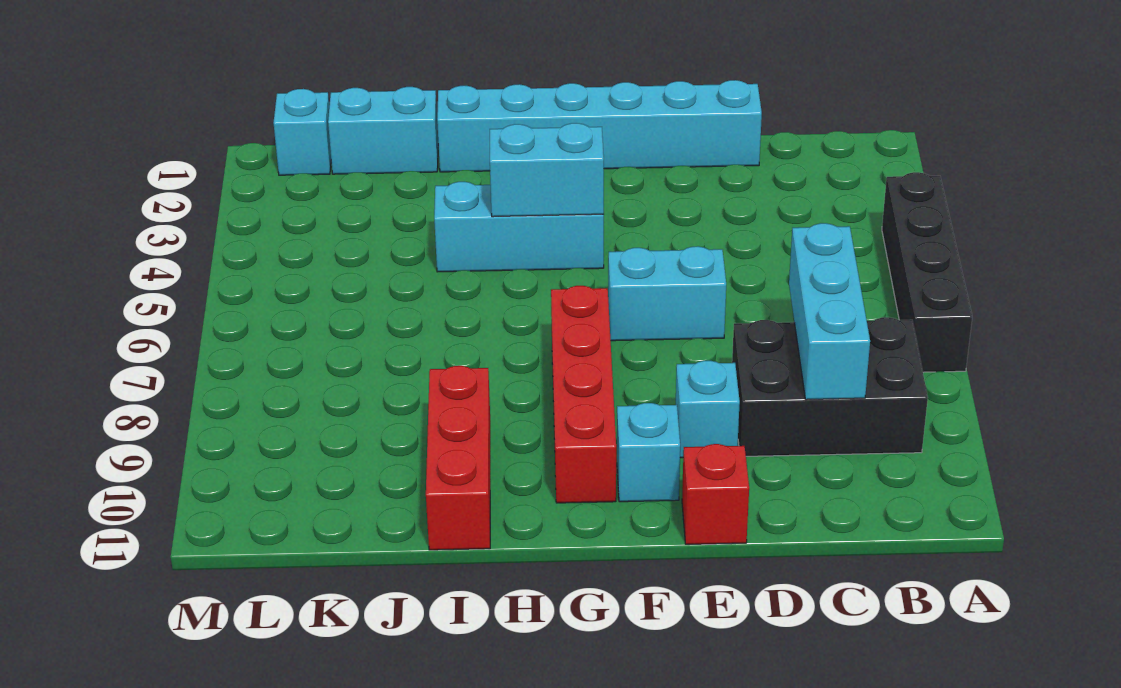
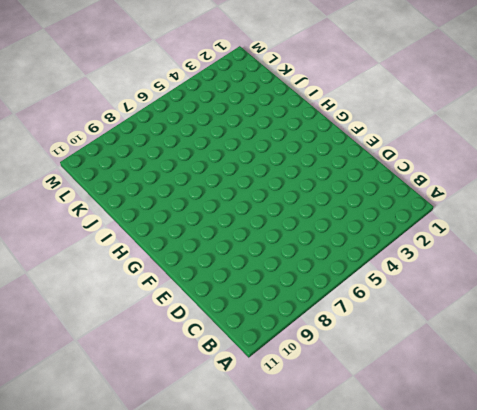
none -> black brick A4:A7 level 1
none -> black brick B8:D9 level 1
none -> cyan brick D1:I1 level 1

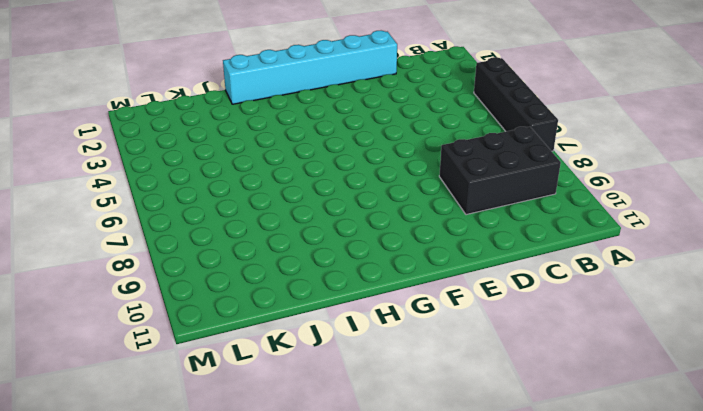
none -> cyan brick E6:F6 level 1
none -> cyan brick E9 level 1
none -> red brick E11 level 1

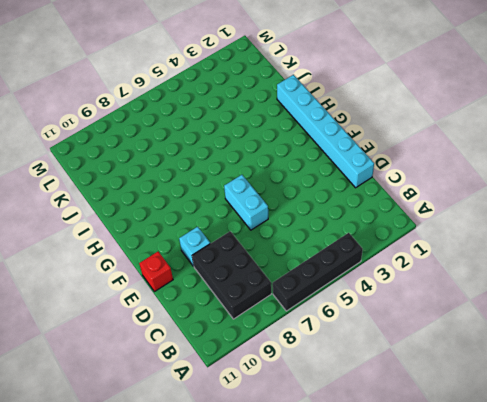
none -> cyan brick F10 level 1
none -> cyan brick G4:I4 level 1
none -> red brick G7:G10 level 1

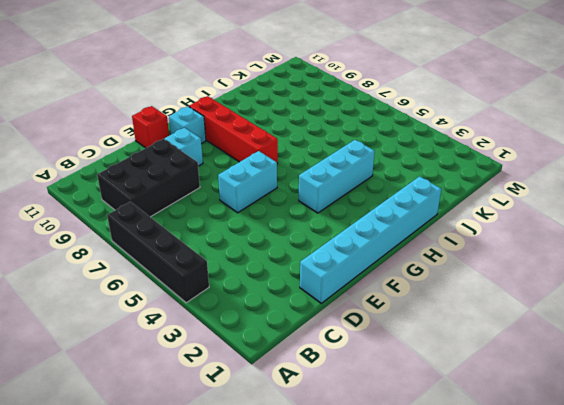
none -> red brick I9:I11 level 1
none -> cyan brick J1:K1 level 1
none -> cyan brick L1 level 1

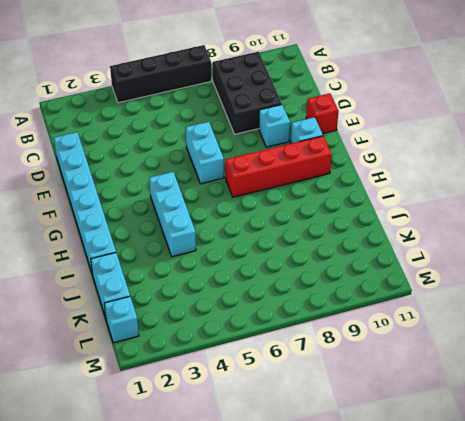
none -> red brick I9:I11 level 1
none -> cyan brick C7:C9 level 2
none -> cyan brick G4:H4 level 2

